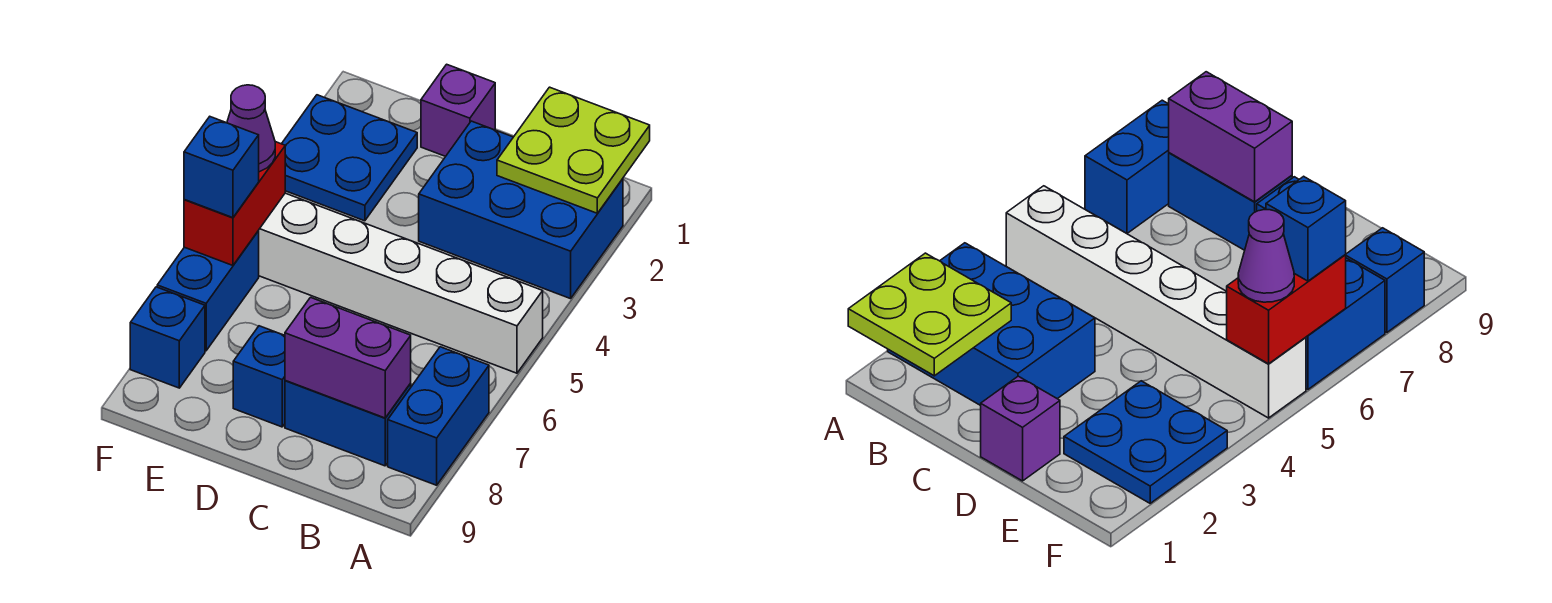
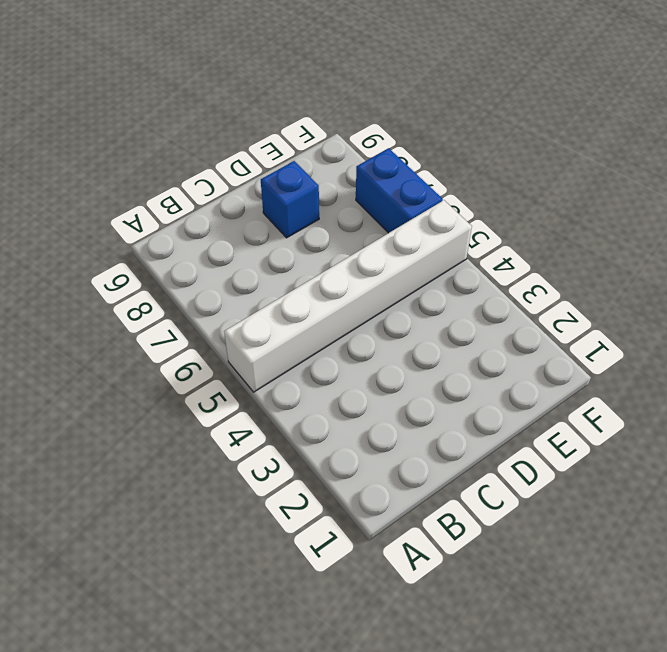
none -> blue brick A2:C3 level 1
none -> blue brick A7:A8 level 1
none -> blue brick B8:C8 level 1

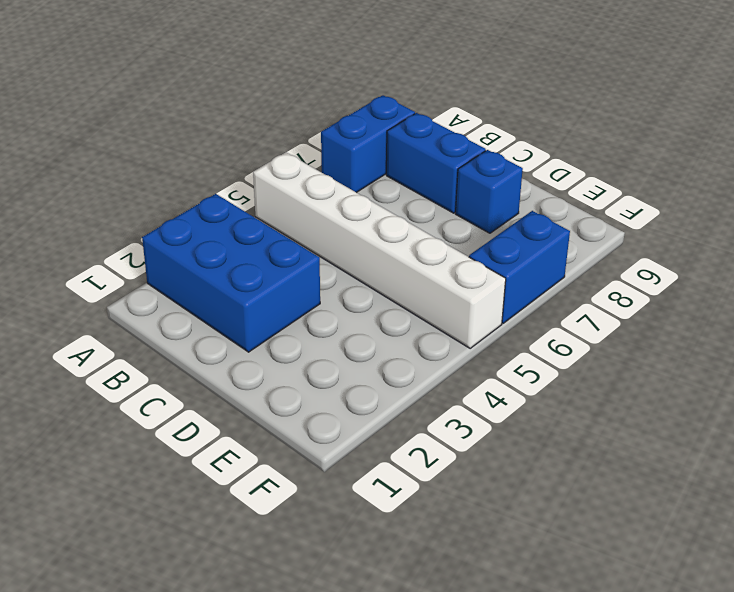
none -> purple brick D1 level 1
none -> blue plate E2:F3 level 1
none -> blue brick F8 level 1

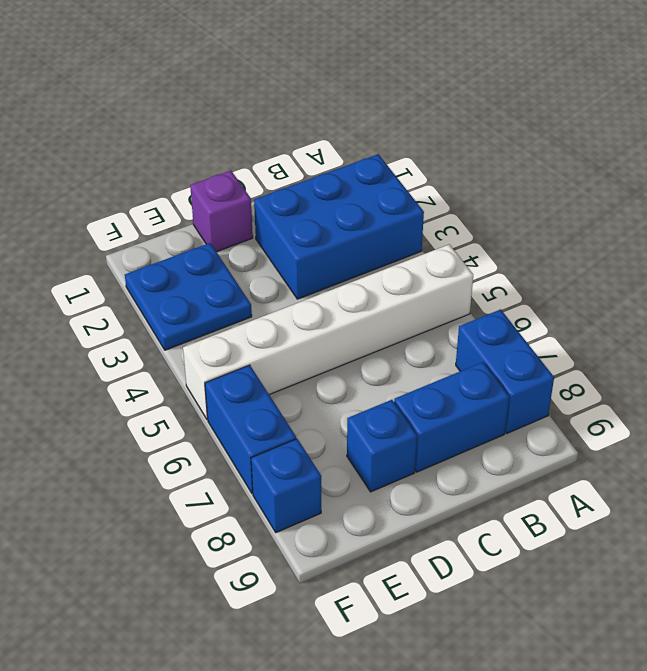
none -> lime plate A1:B2 level 2
none -> purple brick B8:C8 level 2
none -> red brick F5:F6 level 2

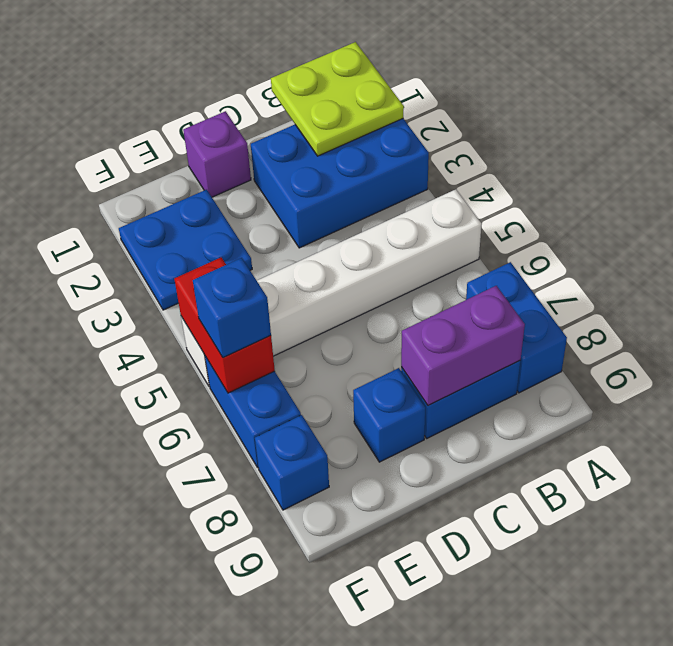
none -> purple cone F5 level 3

